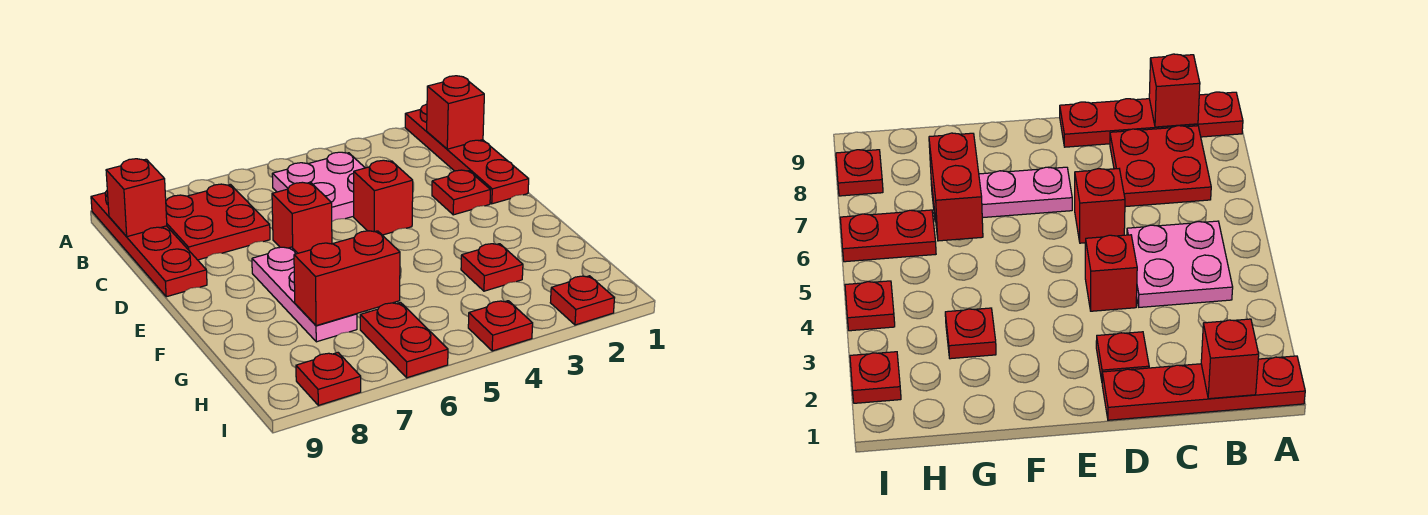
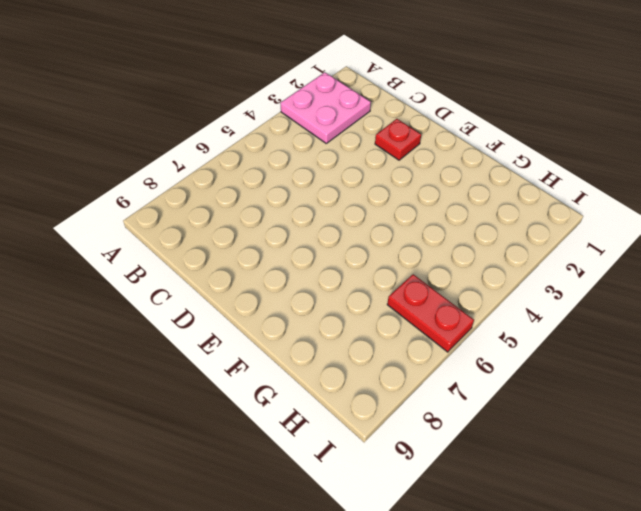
pink plate A2:B3 level 1 -> pink plate B4:C5 level 1
none -> red plate A1:D1 level 1
none -> red plate A9:D9 level 1
none -> red plate B7:C8 level 1

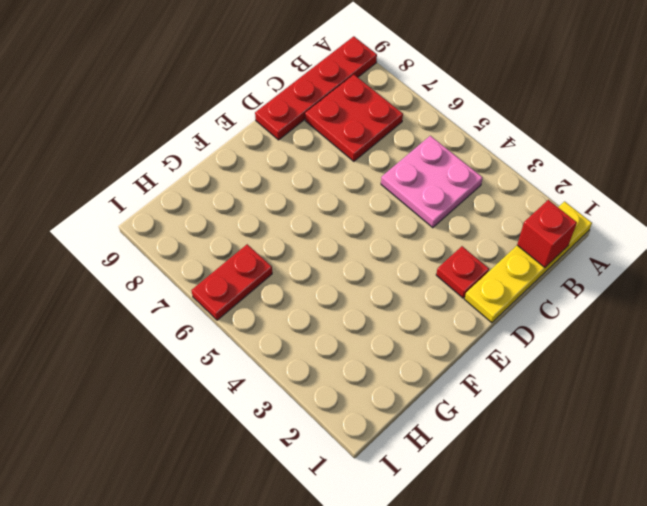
yellow plate A1:D1 level 1 -> red plate A1:D1 level 1
none -> red brick D4 level 1
none -> red brick D6 level 1
none -> pink plate E7:G7 level 1

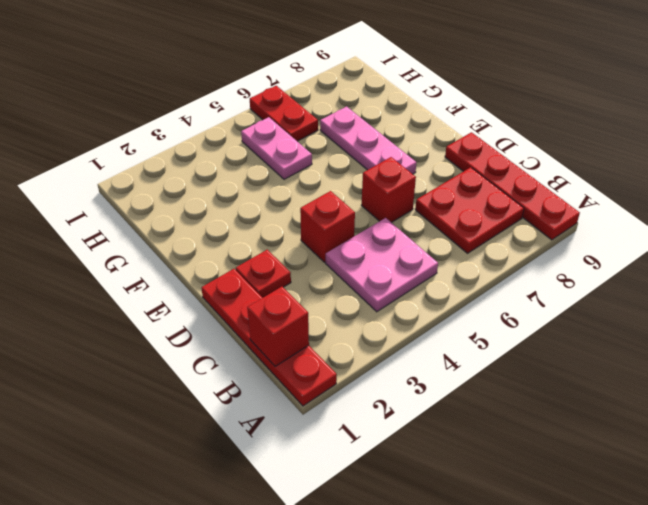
pink plate G5:H5 level 1 -> none
none -> red plate G3 level 1
none -> red plate I2 level 1
none -> red plate I4 level 1

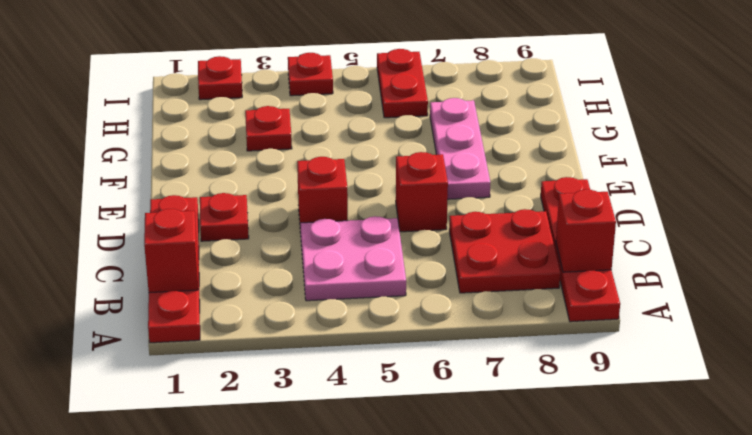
none -> red plate I8 level 1
none -> red brick G6:G7 level 2

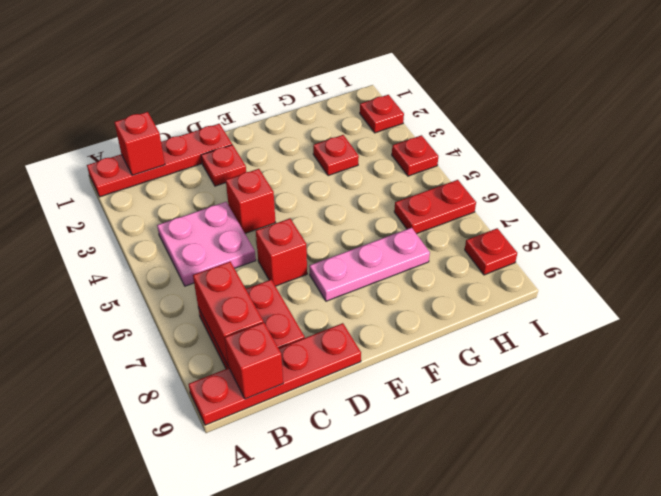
red brick B7:B8 level 2 -> red brick G6:G7 level 2

